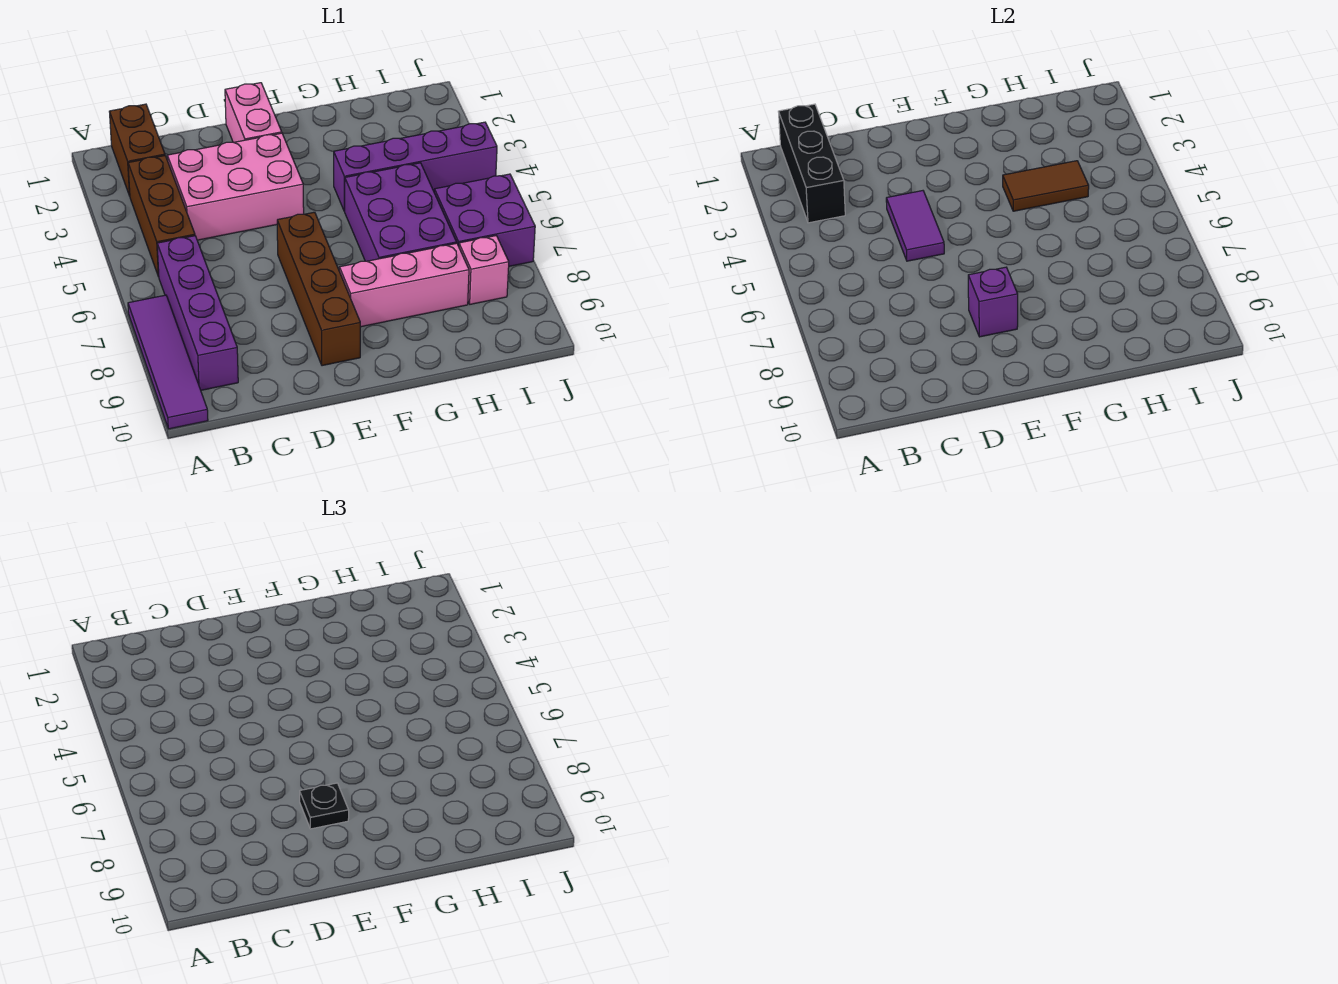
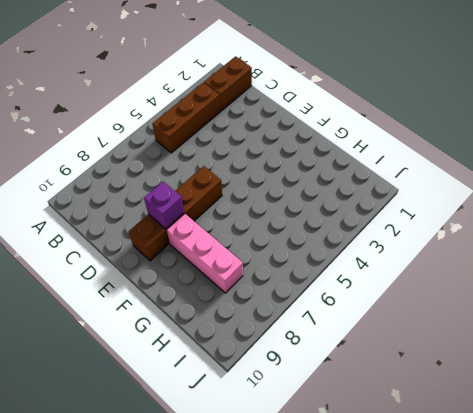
none -> purple tile A7:A10 level 1
none -> purple brick B6:B9 level 1
none -> pink brick C3:E4 level 1

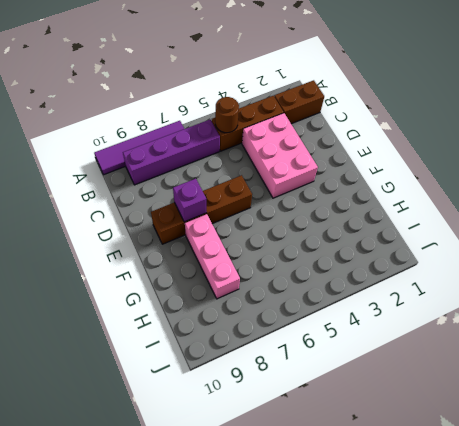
brown round brick B5 level 2 -> none
none -> pink brick E1:E2 level 1
none -> purple brick G4:J4 level 1
none -> purple brick G5:H7 level 1

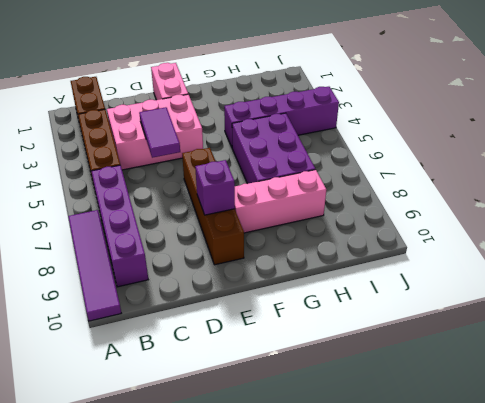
none -> purple brick I6:J7 level 1
none -> pink brick I8 level 1
none -> black brick B1:B3 level 2

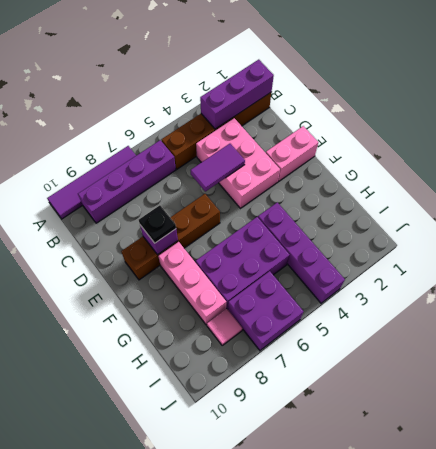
purple brick B1:B3 level 2 -> black brick B1:B3 level 2
pink tile I8 level 1 -> pink brick I8 level 1
none -> brown tile G4:H4 level 2

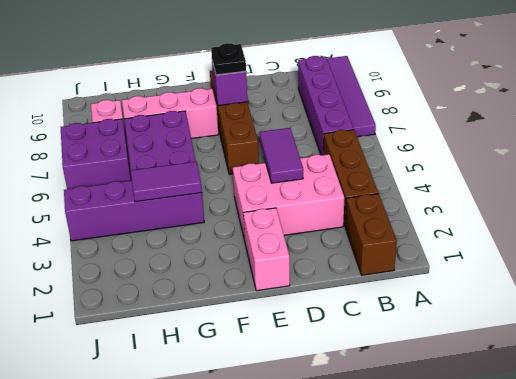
purple tile G4:H4 level 2 -> brown tile G4:H4 level 2
none -> black brick B1:B3 level 2

